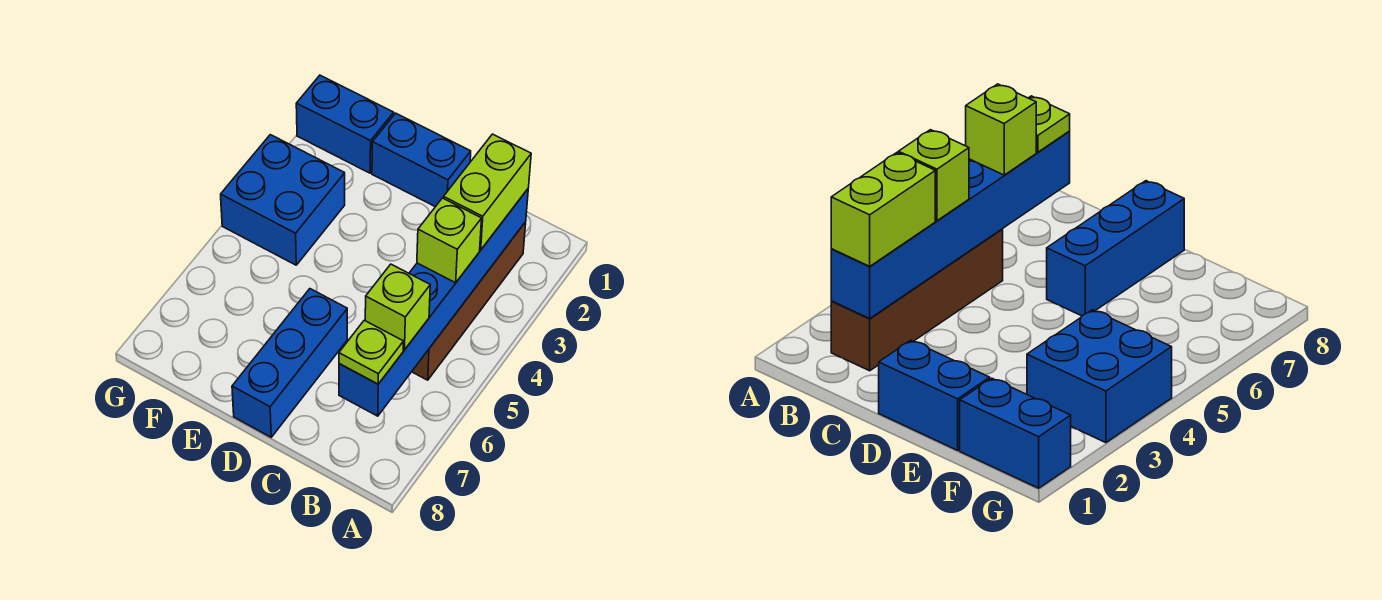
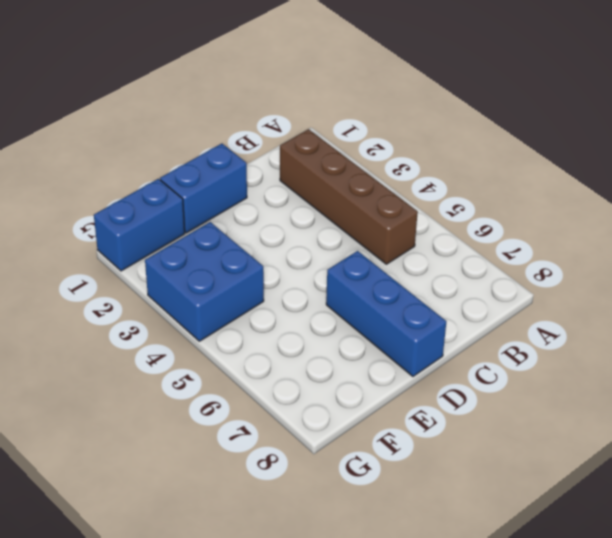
none -> blue brick B2:B7 level 2
none -> lime brick B2:B3 level 3

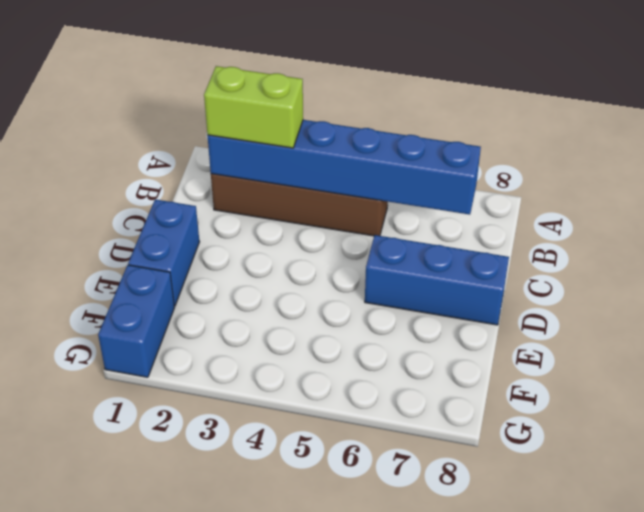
none -> blue brick F3:G4 level 1
none -> lime brick B4 level 3

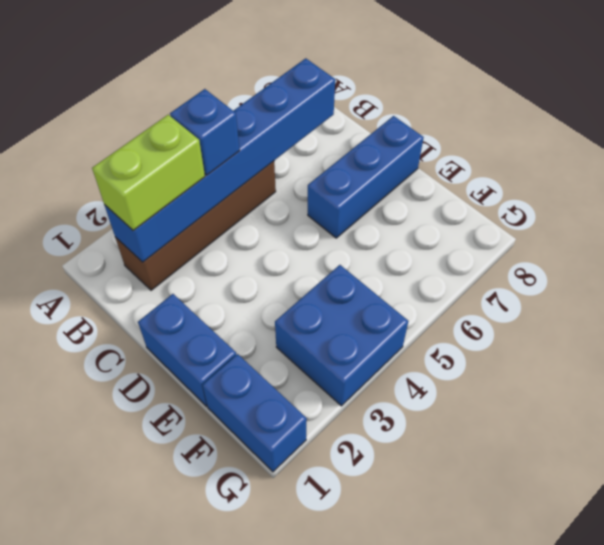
blue brick B4 level 3 -> lime brick B4 level 3
none -> lime brick B6 level 3
none -> lime plate B7 level 3

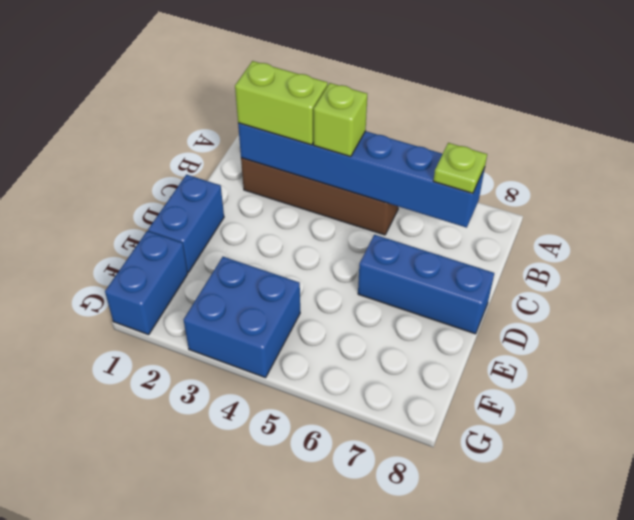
none -> lime brick B6 level 3

